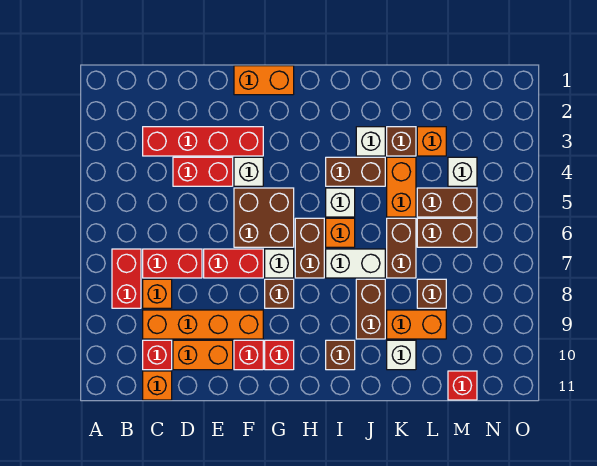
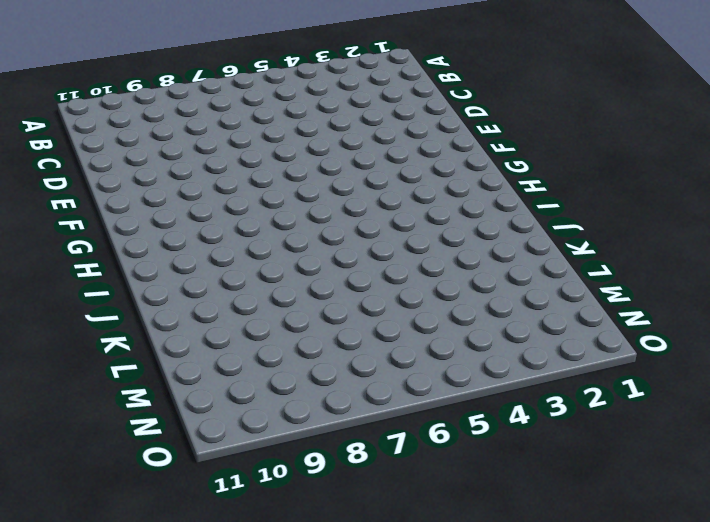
none -> red brick B7:B8 level 1
none -> red brick C3:F3 level 1
none -> red brick C7:D7 level 1
none -> orange brick C8 level 1

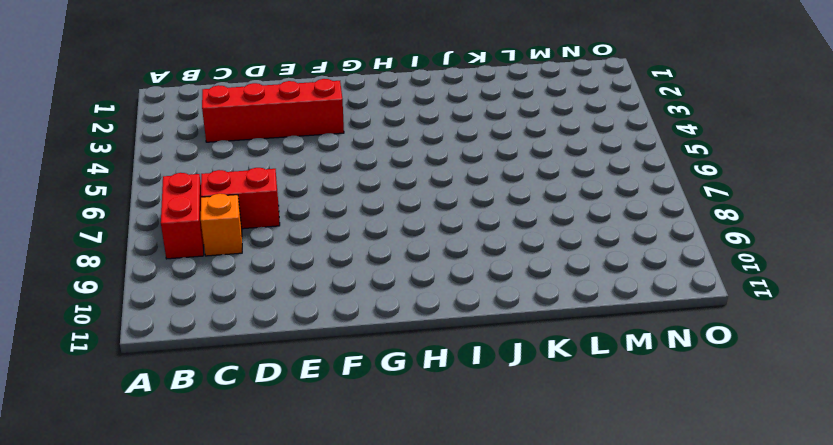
none -> orange brick C9:F9 level 1
none -> red brick C10 level 1
none -> orange brick C11 level 1
none -> red brick D4:E4 level 1

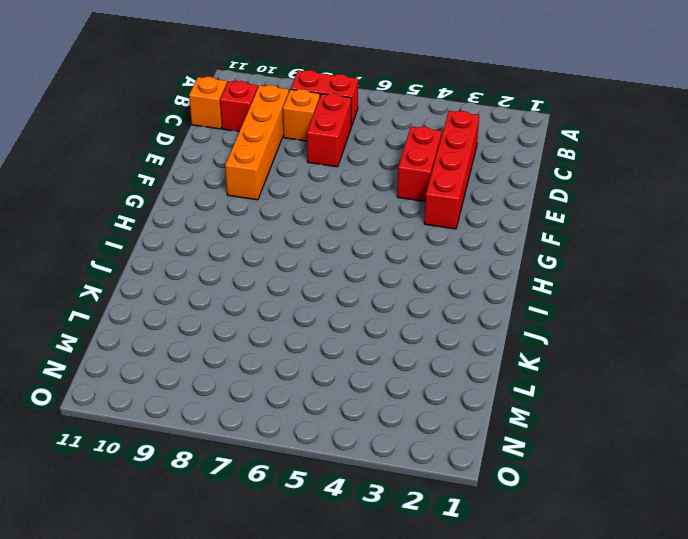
none -> orange brick D10:E10 level 1
none -> red brick E7:F7 level 1
none -> orange brick F1:G1 level 1
none -> white brick F4 level 1

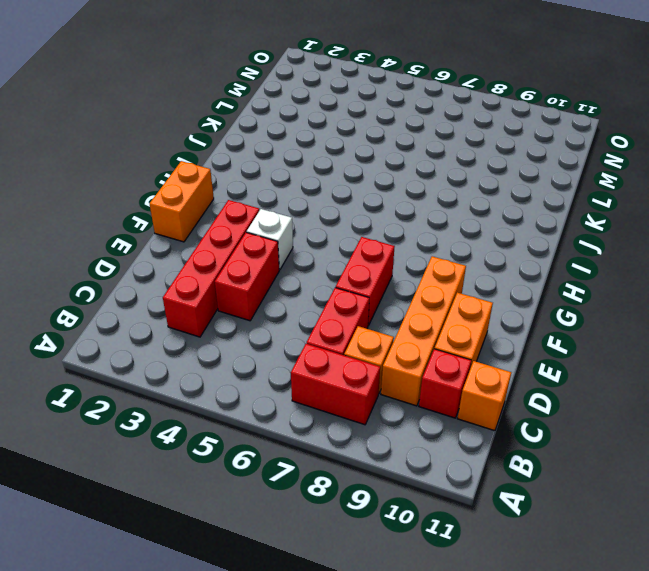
none -> brown brick F5:G6 level 1
none -> red brick F10 level 1
none -> white brick G7 level 1
none -> brown brick G8 level 1

